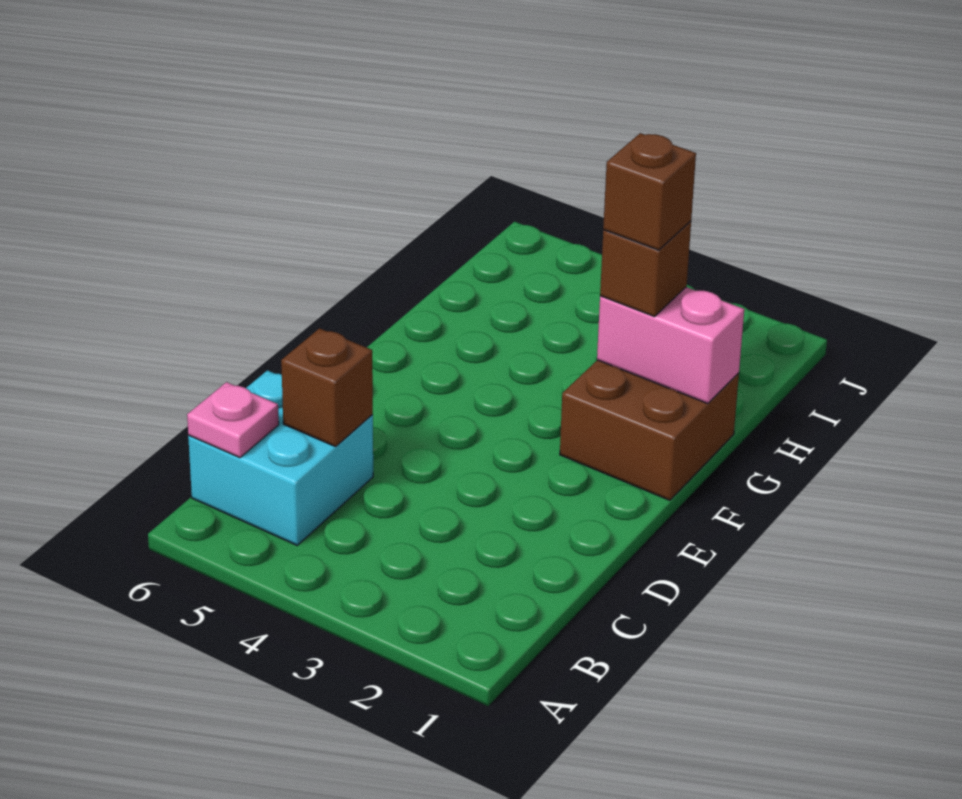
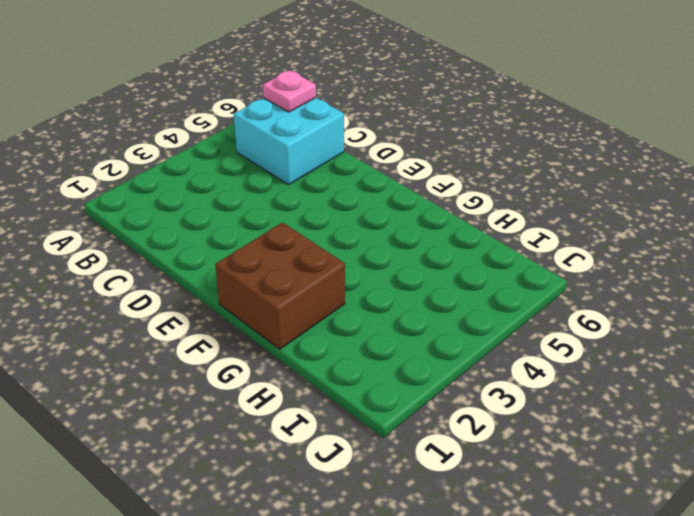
none -> brown brick C5 level 2
none -> pink brick G1:G2 level 2

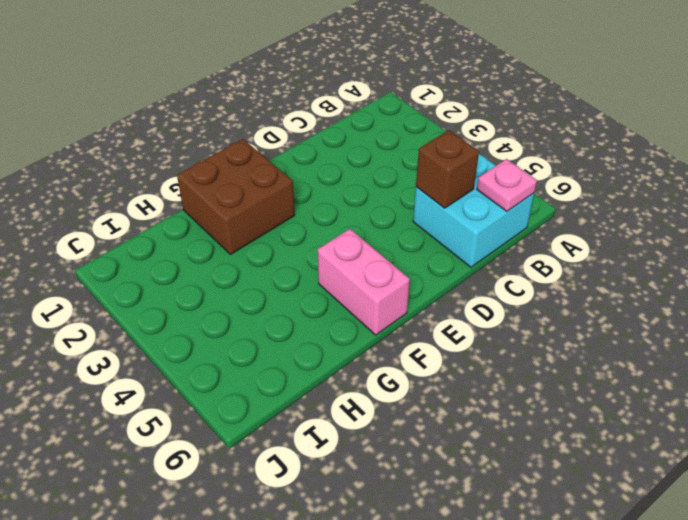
pink brick F5:F6 level 1 -> pink brick G1:G2 level 2
none -> brown brick G2 level 3
none -> brown brick G2 level 4

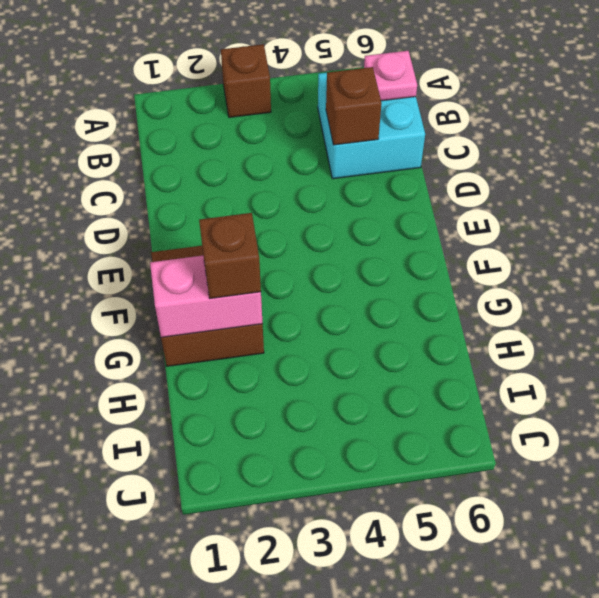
brown brick A3 level 1 -> brown brick G2 level 4

